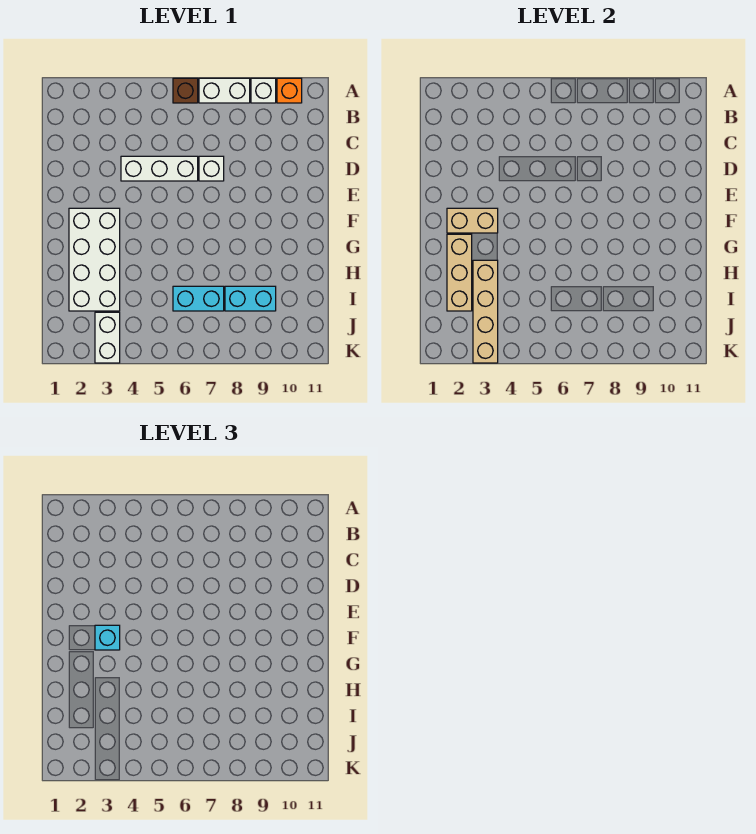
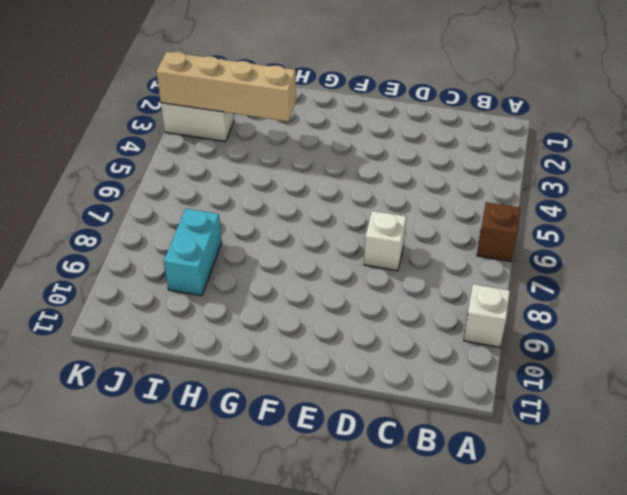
none -> white brick A7:A8 level 1
none -> orange brick A10 level 1
none -> white brick D4:D6 level 1

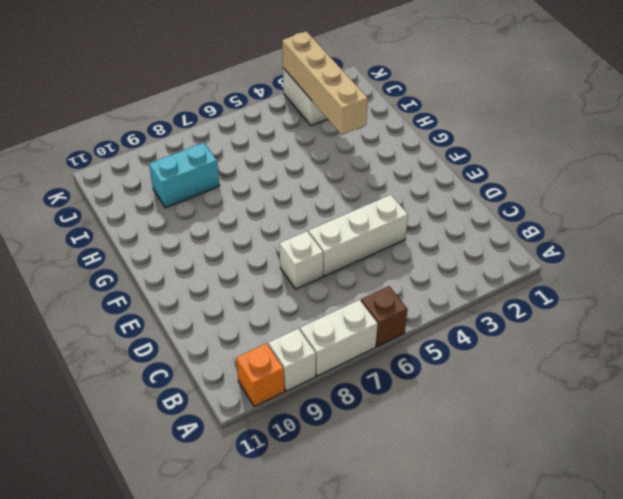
none -> white brick F2:I3 level 1
none -> cyan brick I6:I7 level 1
none -> tan brick F2:F3 level 2

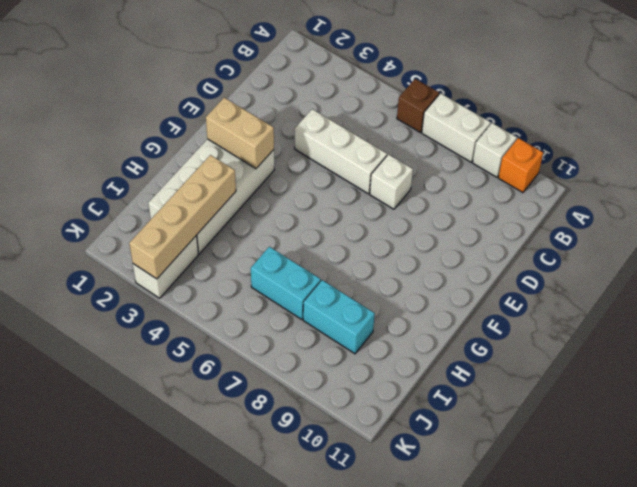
none -> tan brick G2:I2 level 2
none -> cyan brick F3 level 3

